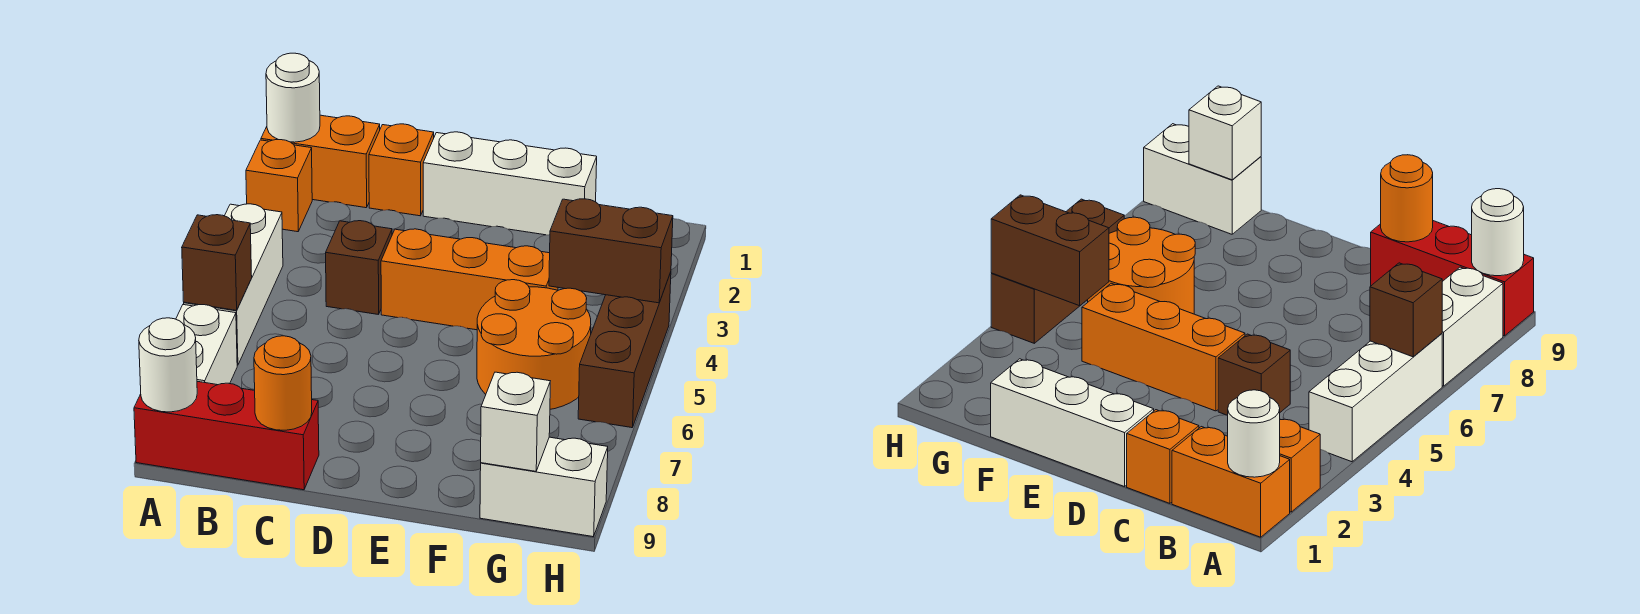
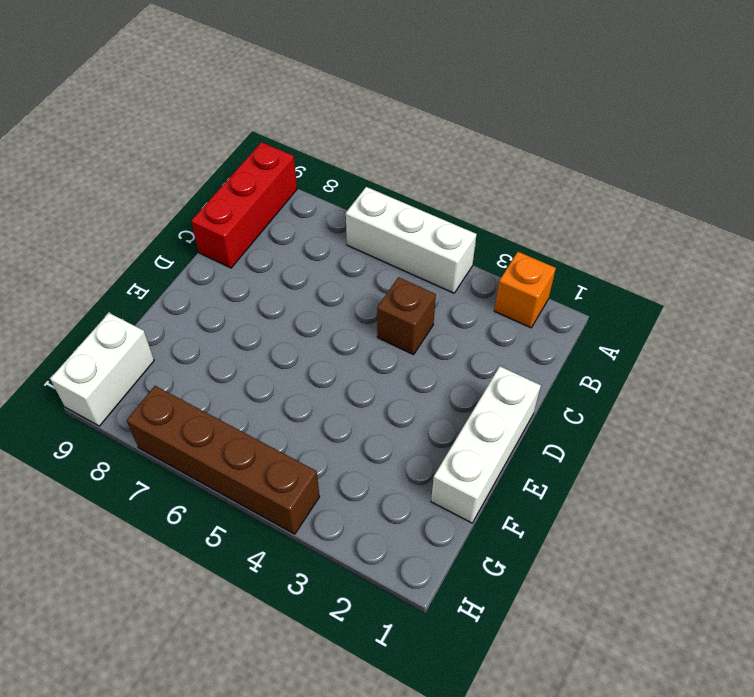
brown brick H4:H7 level 1 -> brown brick H4:H6 level 1
none -> orange brick A1:B1 level 1
none -> white brick A7:A8 level 1
none -> orange brick C1 level 1

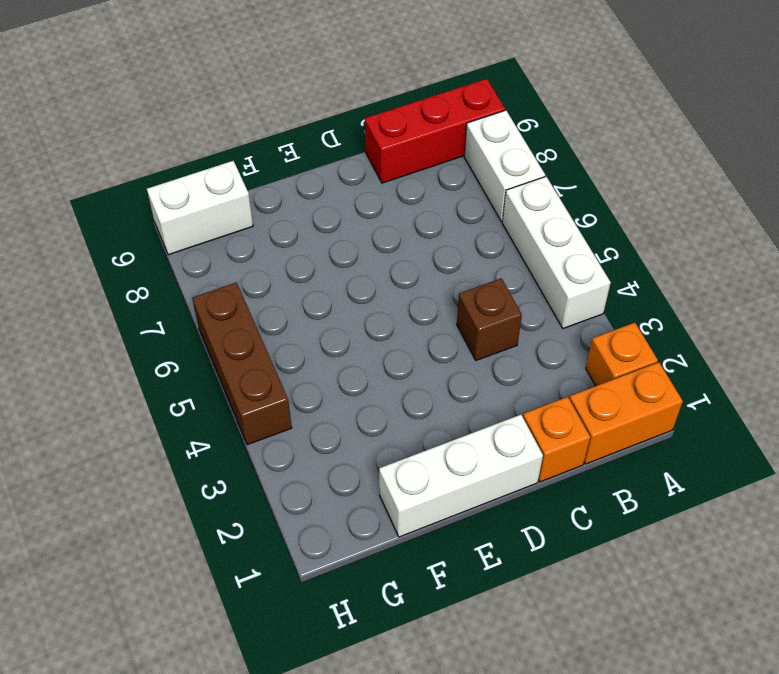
none -> orange brick D4:F4 level 1
none -> orange round brick F5:G6 level 1
none -> white round brick A1 level 2

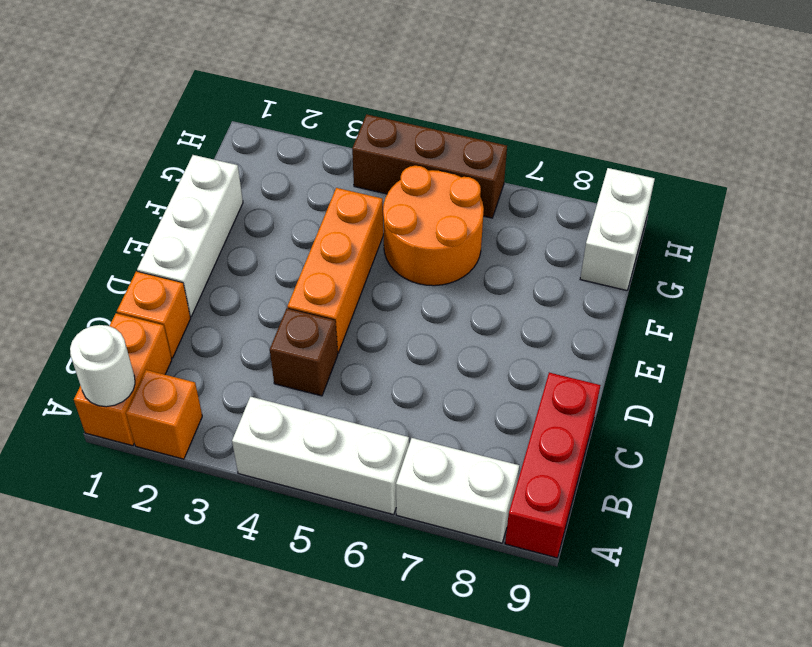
none -> brown brick A6 level 2
none -> white round brick A9 level 2
none -> orange round brick C9 level 2

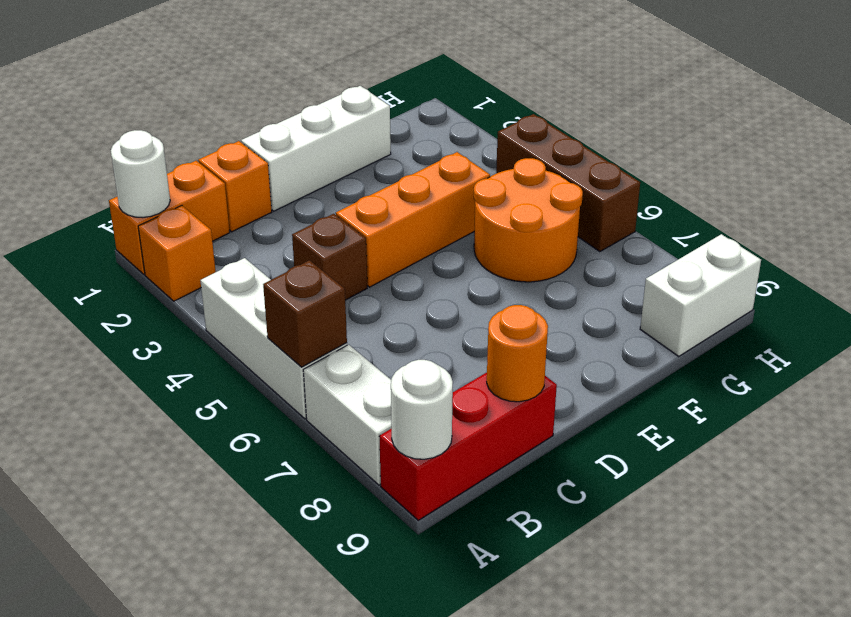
none -> brown brick G4:H4 level 2
none -> white brick G9 level 2

